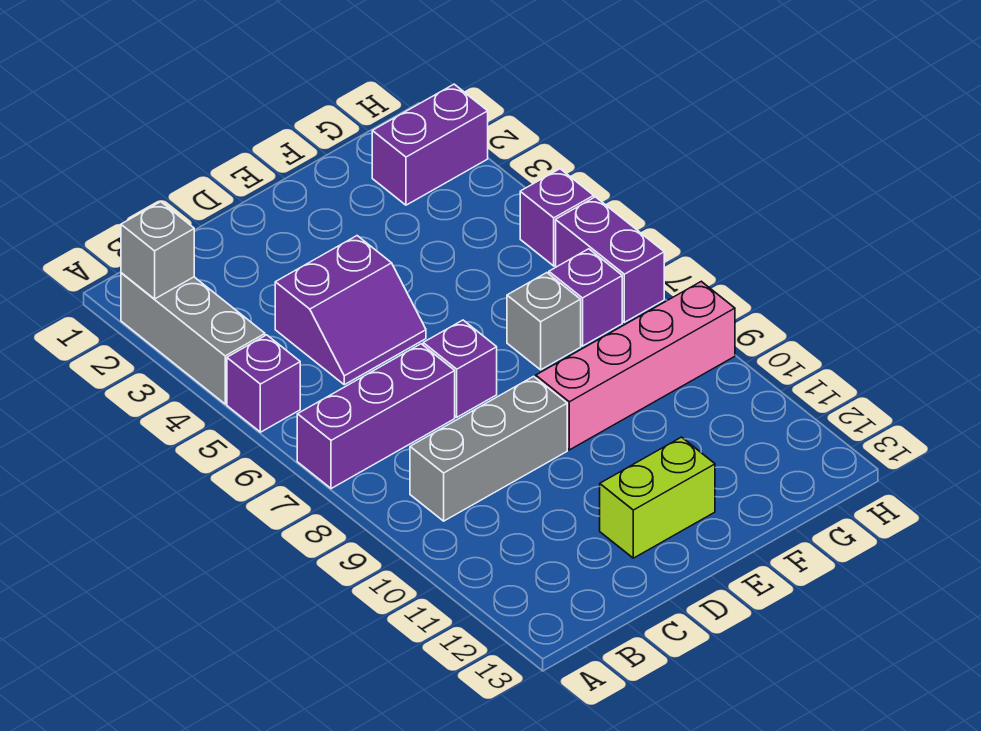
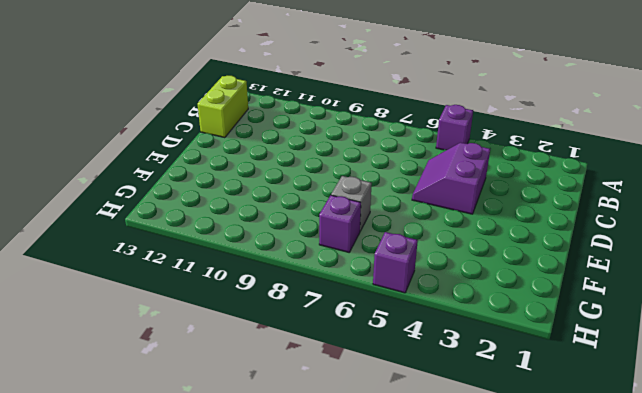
lime brick B13:C13 level 1 -> lime brick D12:E12 level 1
none -> grey brick A2:A4 level 1
none -> purple brick A7:C7 level 1
none -> grey brick B9:D9 level 1

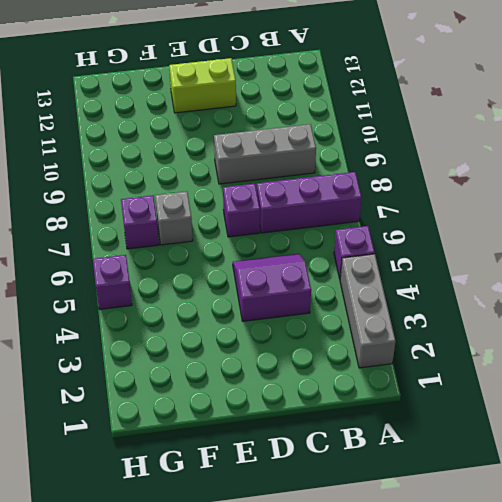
none -> pink brick E9:H9 level 1
none -> purple brick G2:H2 level 1
none -> purple brick H6:H7 level 1

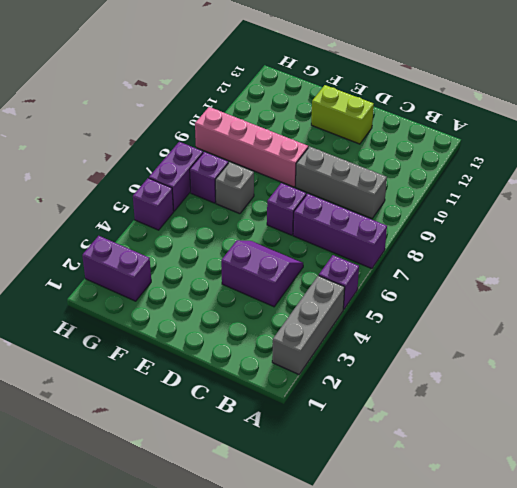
none -> grey brick A2 level 2

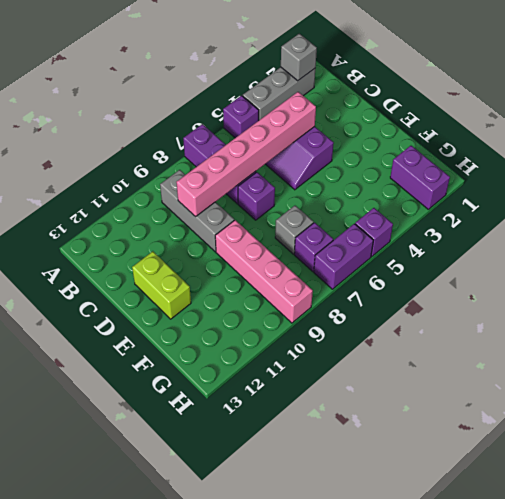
pink brick C4:C9 level 2 -> none

